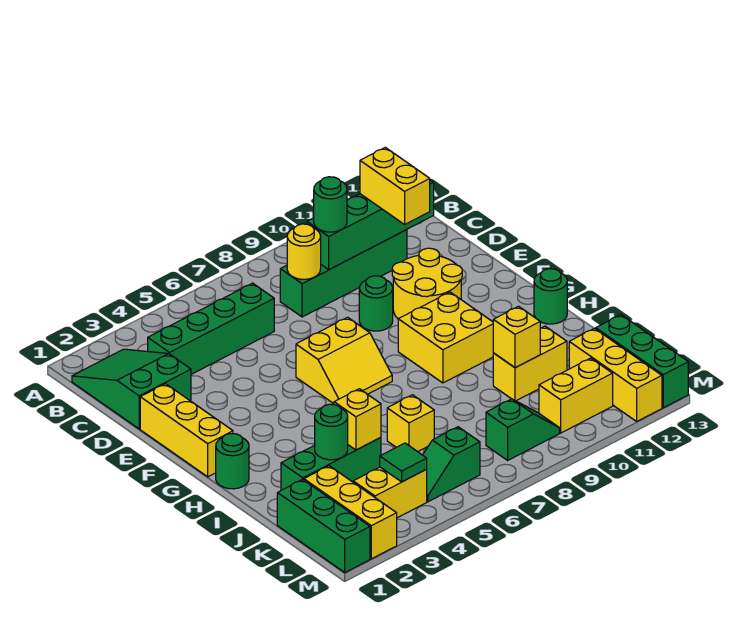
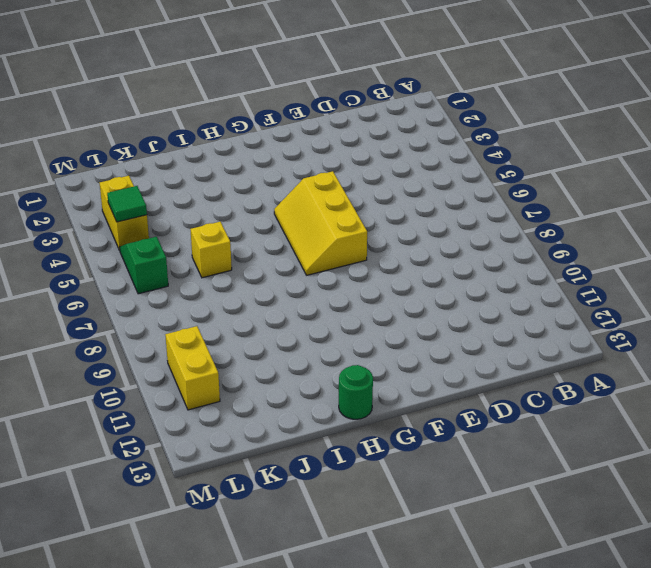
yellow slope F5:G7 level 1 top F -> yellow slope F6:G7 level 1 top F
none -> green slope B1:D2 level 1 top D
none -> green brick C3:C6 level 1
none -> green brick C8:C11 level 1

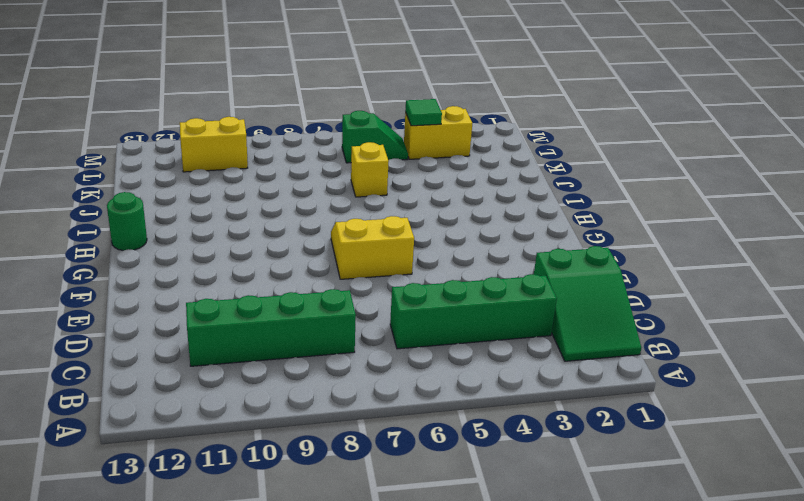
none -> yellow brick E1:G1 level 1
none -> green round brick E9 level 1
none -> yellow round brick E10:F11 level 1

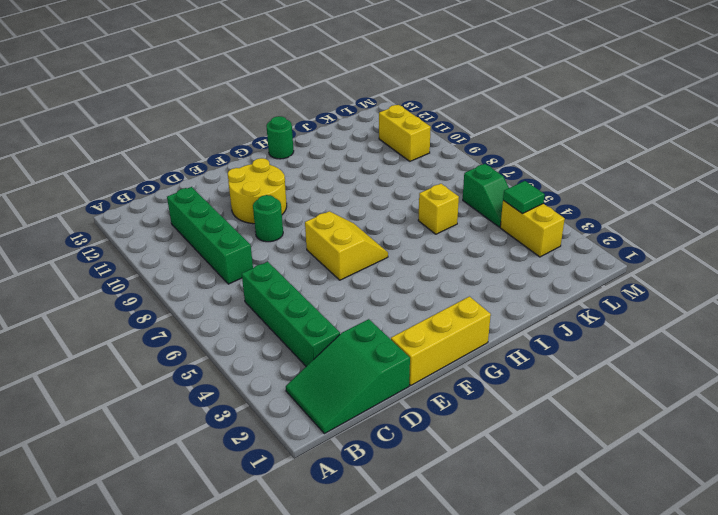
none -> yellow brick G9:H10 level 1
none -> green round brick H1 level 1
none -> green brick J2:J4 level 1

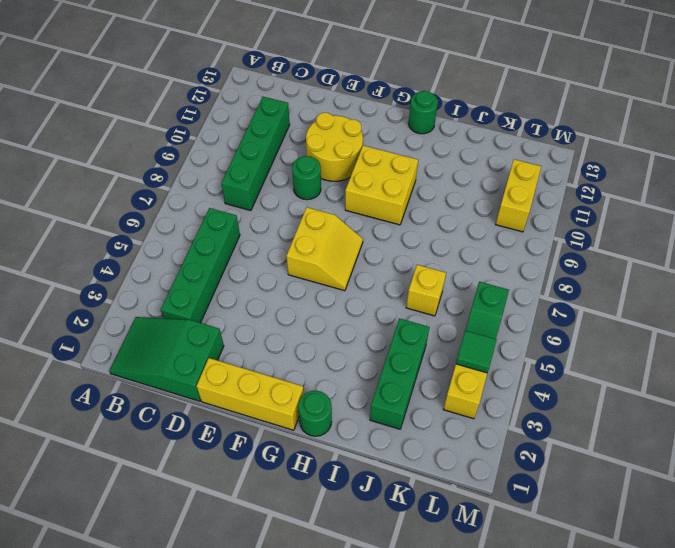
none -> yellow brick J10:J11 level 1
none -> green brick K1:M1 level 1
none -> yellow brick K2:M2 level 1

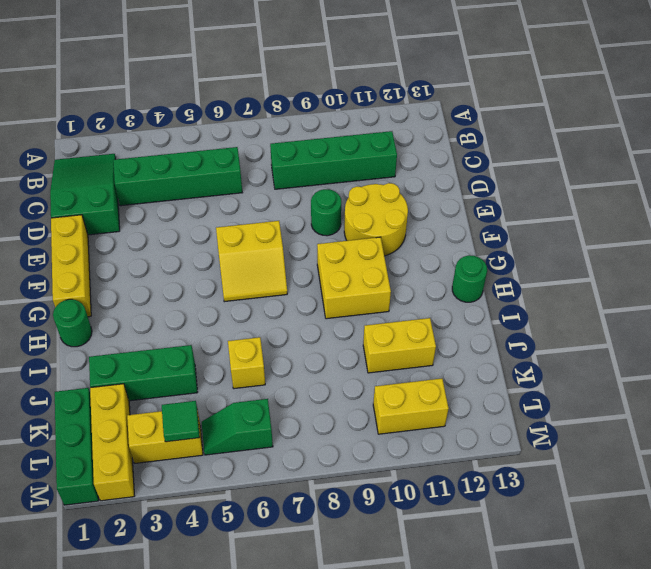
none -> yellow brick K12:M12 level 1
none -> green brick K13:M13 level 1
none -> green slope L8:L9 level 1 top 8

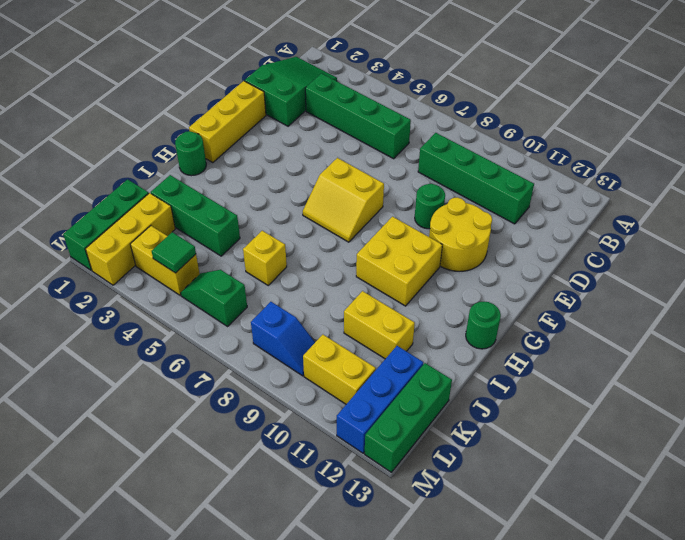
blue brick K12:M12 level 1 -> yellow brick K12:M12 level 1
blue slope L8:L9 level 1 top 8 -> green slope L8:L9 level 1 top 8
none -> yellow round brick C8 level 2
none -> green brick C9:C12 level 2
none -> green round brick J3 level 2

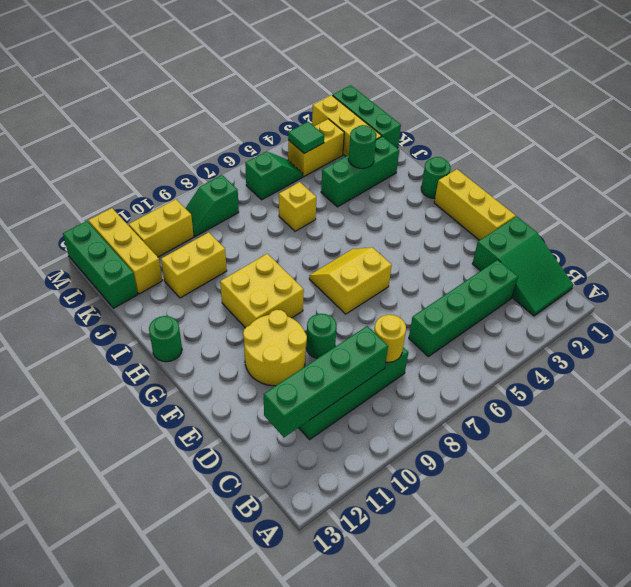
none -> yellow brick J4 level 2
none -> yellow brick J10 level 2
none -> green round brick C9 level 3

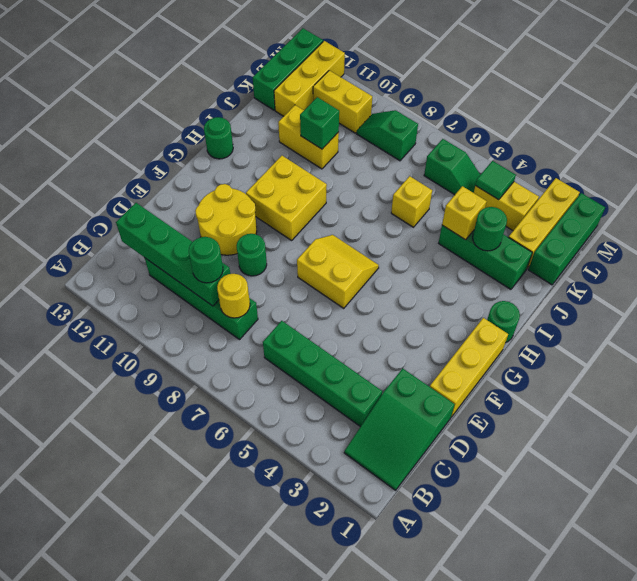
green brick J10 level 2 -> yellow brick J10 level 2
none -> yellow brick C11:D11 level 3

